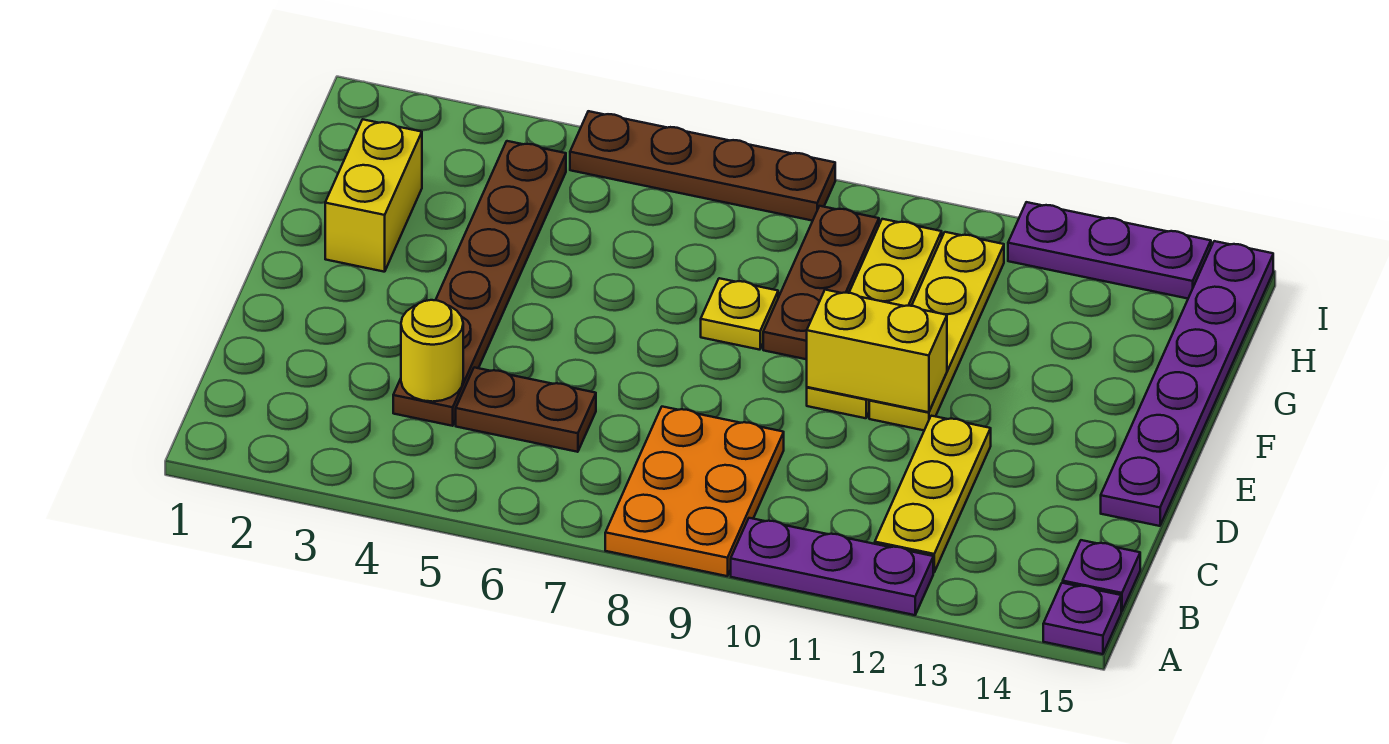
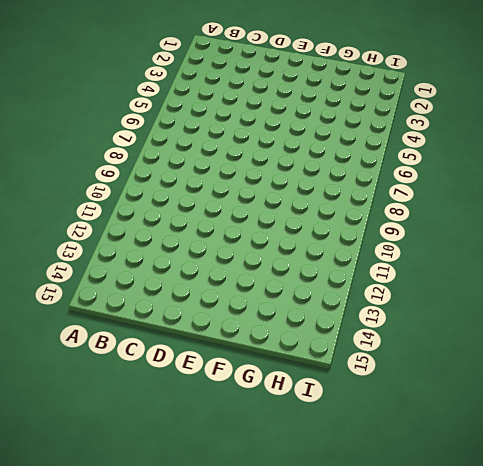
none -> orange plate A8:C9 level 1
none -> purple plate A10:A12 level 1
none -> purple plate A15 level 1

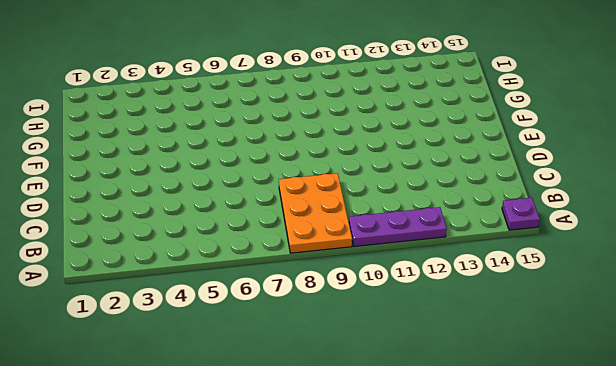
none -> yellow plate B12:D12 level 1
none -> purple plate B15 level 1
none -> brown plate C4:H4 level 1

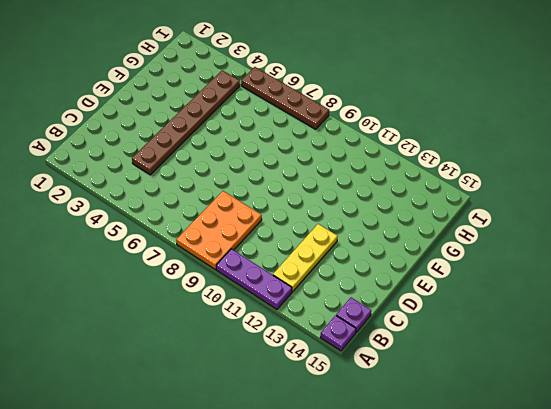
none -> brown plate C5:C6 level 1
none -> purple plate D15:I15 level 1
none -> yellow plate E10:H10 level 1

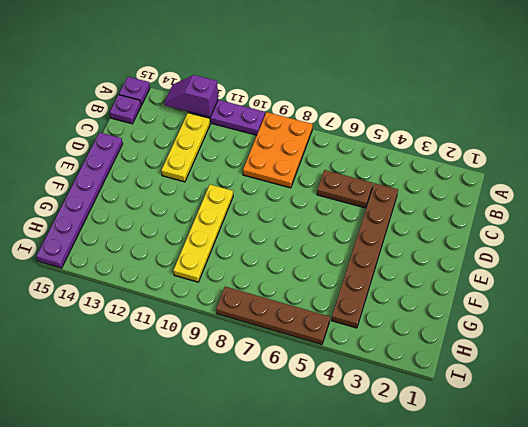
purple slope A12:A13 level 2 top 12 -> none
none -> yellow plate E11:H11 level 1
none -> yellow brick F2:G2 level 1
none -> yellow plate F8 level 1

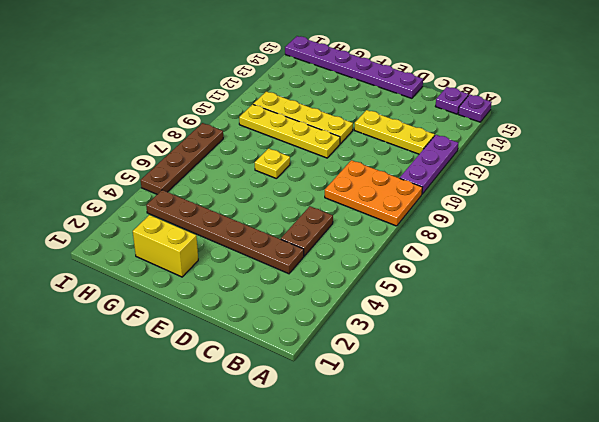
none -> brown plate F9:H9 level 1
none -> purple plate I12:I14 level 1
none -> yellow round brick C4 level 2

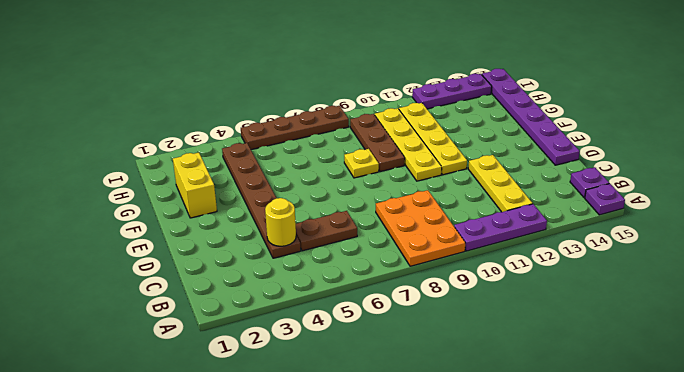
none -> yellow brick E10:E11 level 2

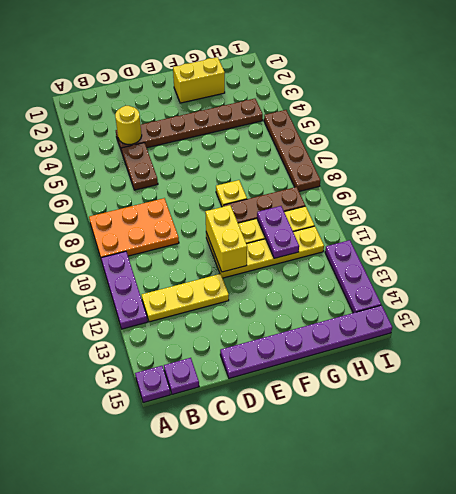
purple plate G10:G11 level 2 -> none

